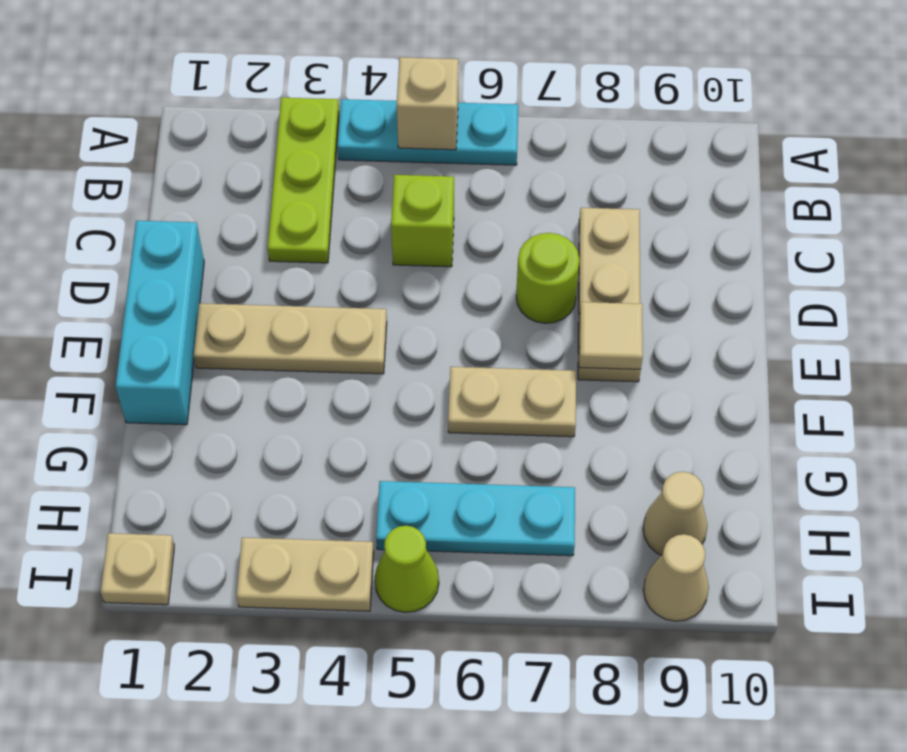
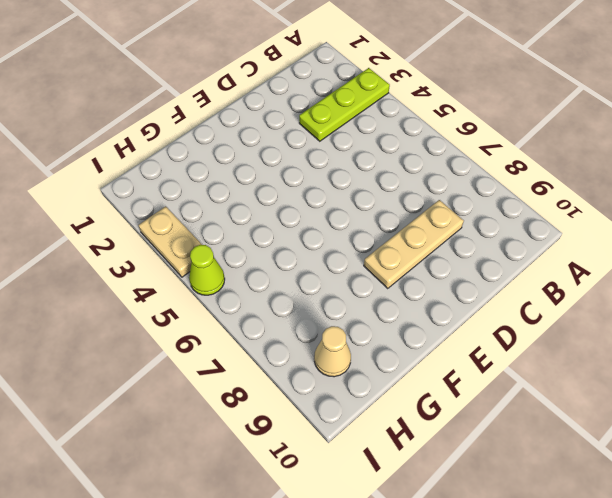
none -> cyan plate A4:A6 level 1
none -> lime brick C5 level 1
none -> cyan brick D1:F1 level 1

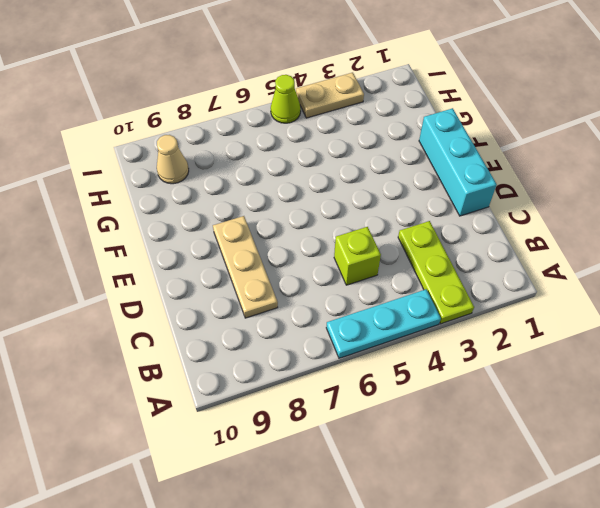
none -> lime round brick D7 level 1
none -> tan plate E2:E4 level 1
none -> tan plate F6:F7 level 1

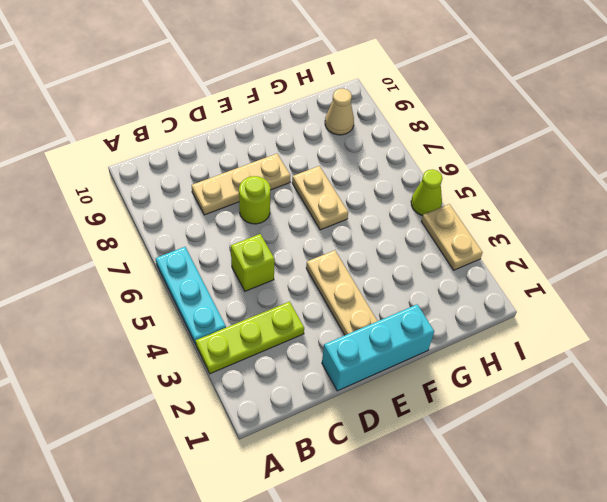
none -> cyan plate H5:H7 level 1
none -> tan plate I1 level 1
none -> tan cone I9 level 1

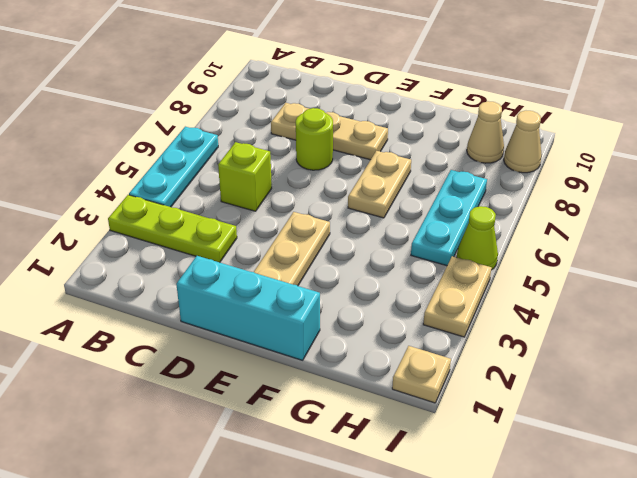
none -> tan brick A5 level 2
none -> tan tile E8 level 2

